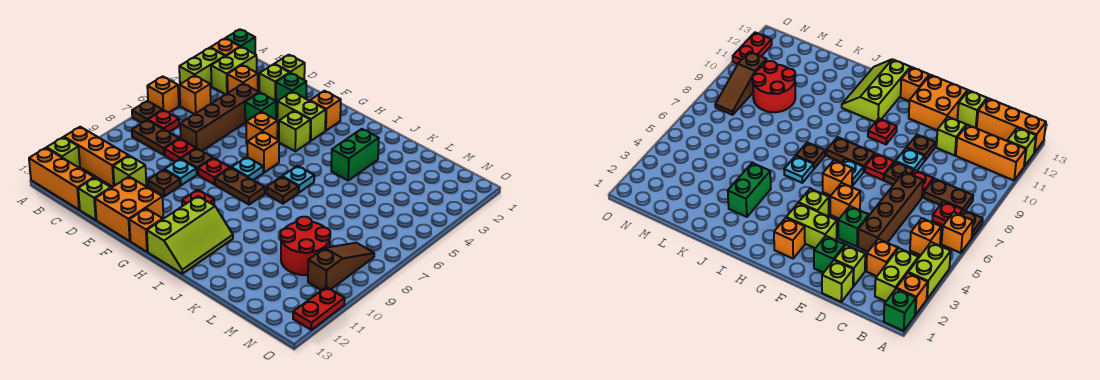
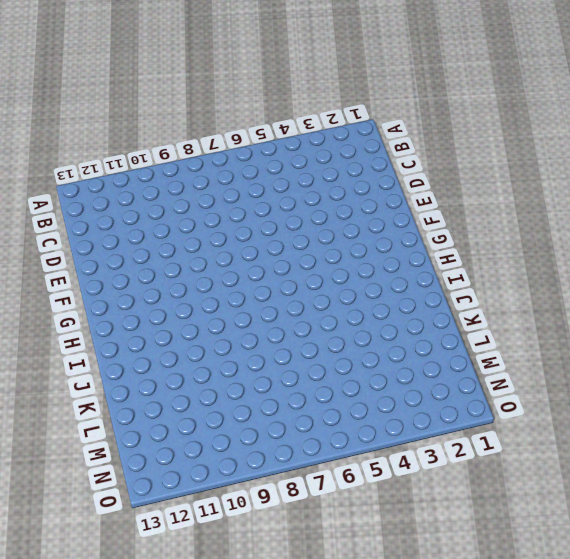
none -> green brick A1 level 1
none -> orange brick A2 level 1
none -> lime brick A3:A4 level 1
none -> orange brick A6 level 1

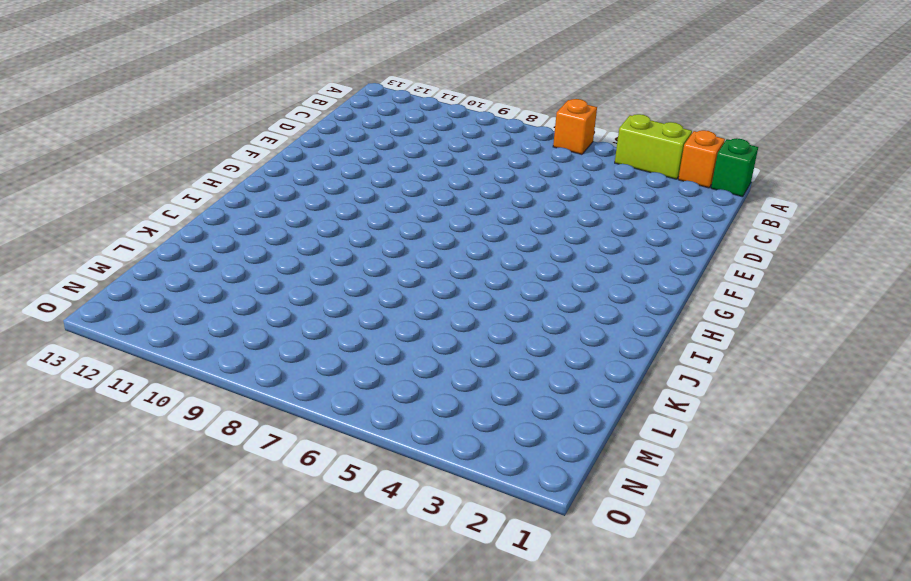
none -> brown plate A7 level 1
none -> orange brick A11:C11 level 1
none -> lime brick A12 level 1
none -> orange brick A13:C13 level 1

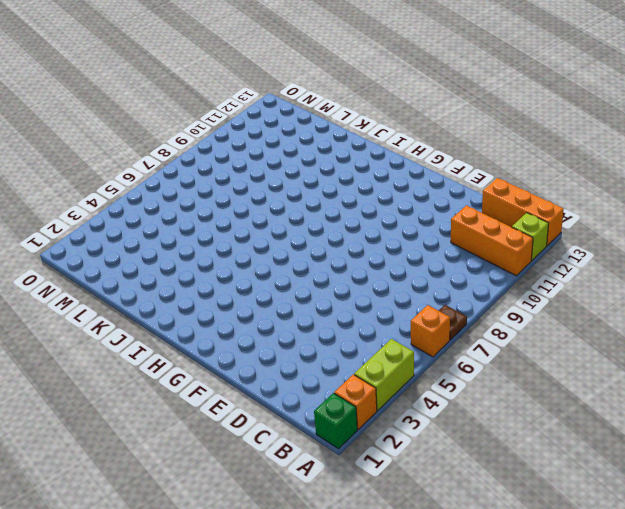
none -> lime brick B2:B3 level 1
none -> orange brick B5 level 1
none -> red plate B7 level 1
none -> brown plate B8:C8 level 1

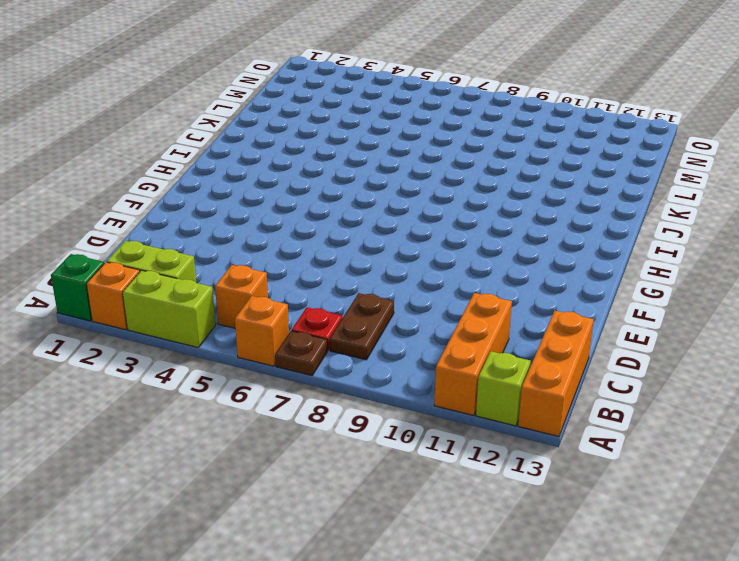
none -> orange brick C3 level 1
none -> lime brick D1 level 1
none -> lime brick D2 level 1
none -> brown brick D4:D7 level 1

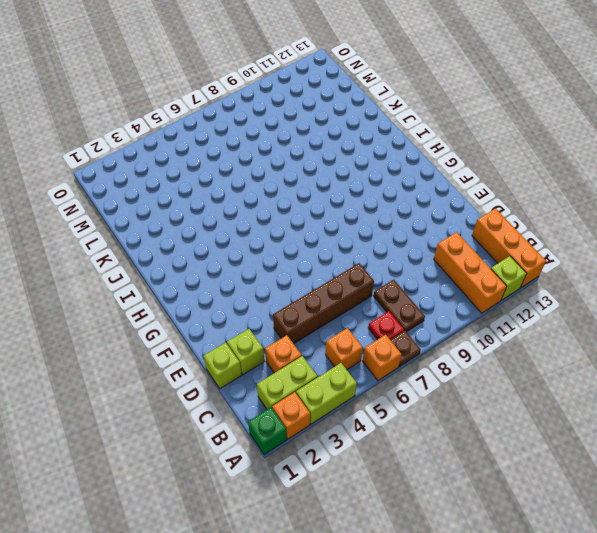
none -> red plate D8 level 1
none -> lime brick D11 level 1
none -> lime brick D13 level 1
none -> green brick E2 level 1

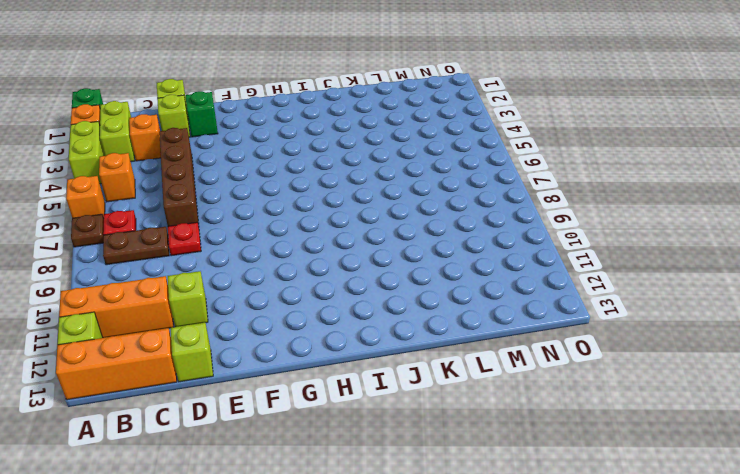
none -> green brick E4 level 1
none -> brown plate E8 level 1
none -> cyan plate E9 level 1
none -> brown plate E10 level 1

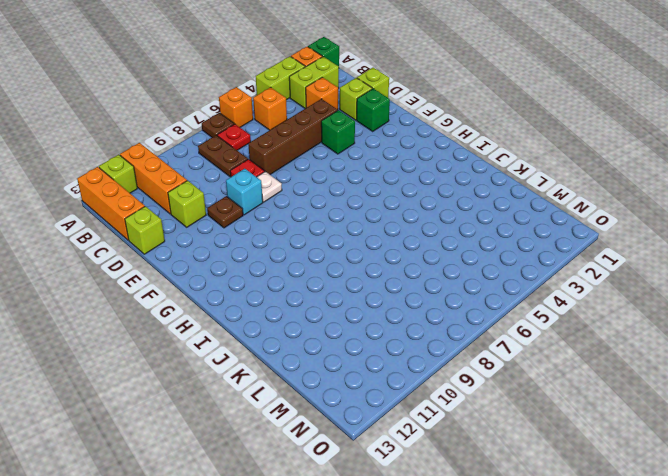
white plate E8 level 1 -> brown plate E8 level 1
cyan brick E9 level 1 -> cyan plate E9 level 1
none -> orange brick E12:F13 level 1
none -> lime brick F3:G3 level 1
none -> orange brick F5 level 1
none -> red plate F8 level 1

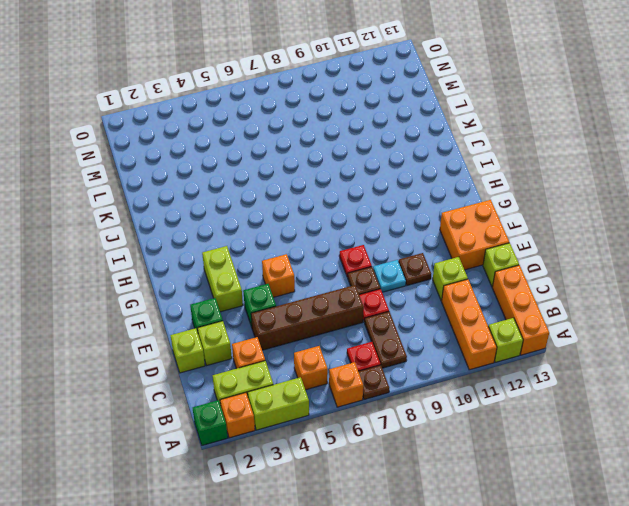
none -> orange brick G2 level 1
none -> lime brick G4 level 1
none -> orange brick G6 level 1
none -> cyan plate G7 level 1

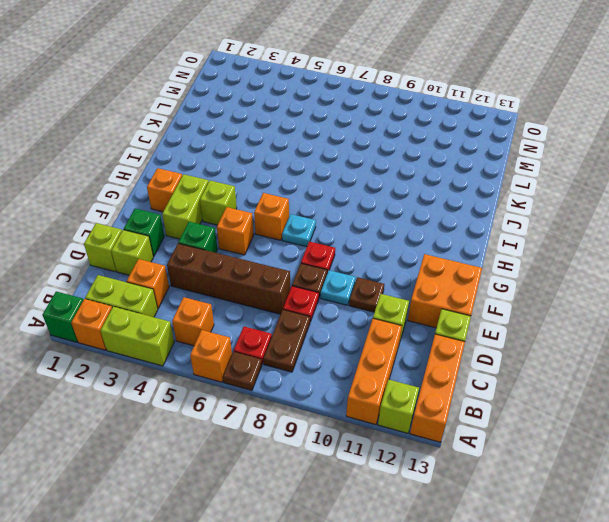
none -> brown plate G8:H8 level 1
none -> red plate G10 level 1
none -> orange brick G13 level 1
none -> lime slope H11:I13 level 1 top H

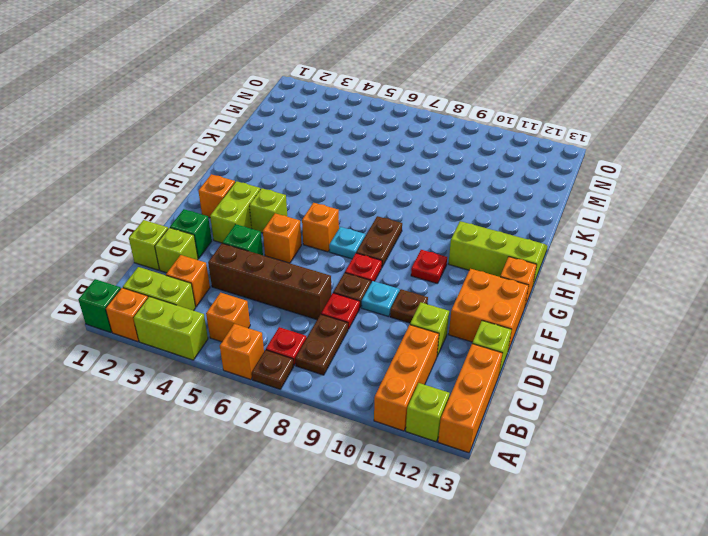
none -> cyan plate I6 level 1
none -> brown plate I7 level 1
none -> green brick J3:J4 level 1
none -> red round brick L9:M10 level 1

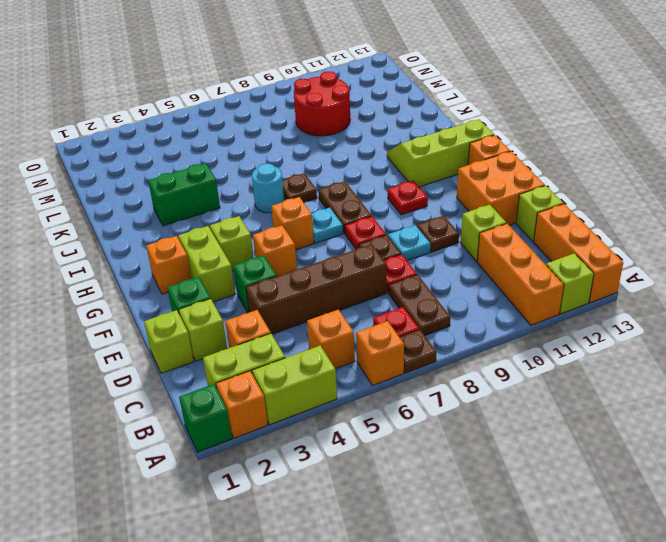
cyan round brick I6 level 1 -> cyan plate I6 level 1
none -> brown slope N8:N10 level 1 top 10
none -> red plate O11:O12 level 1

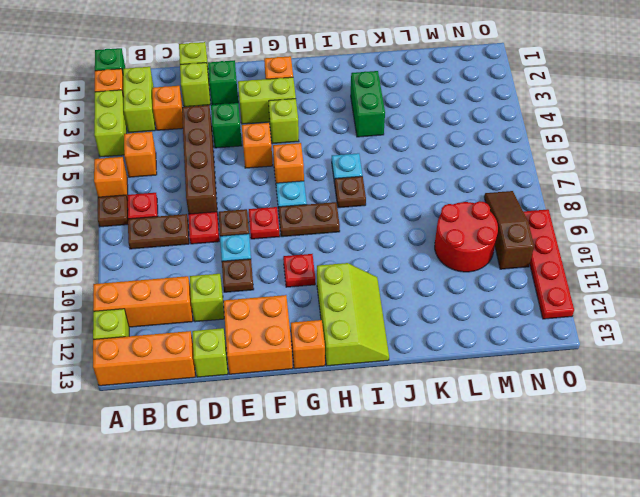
red plate O9:O12 level 1 -> red plate O11:O12 level 1

